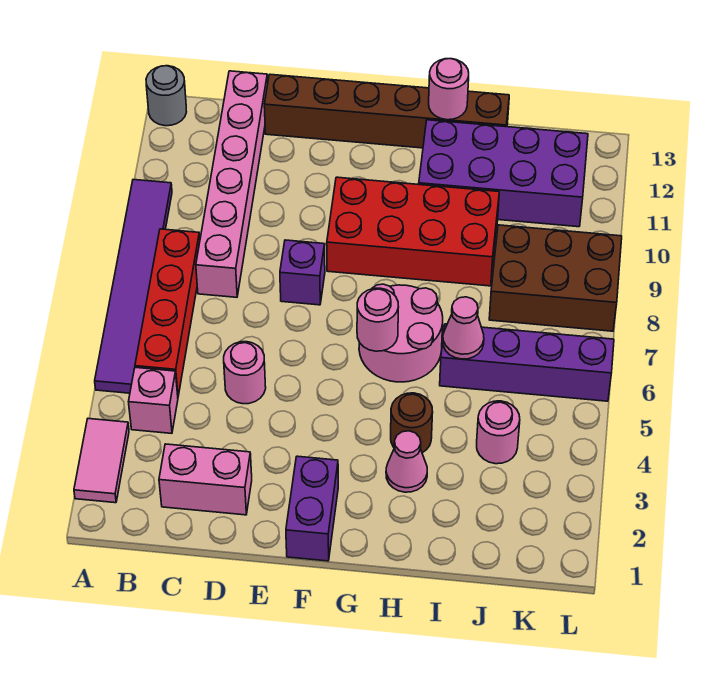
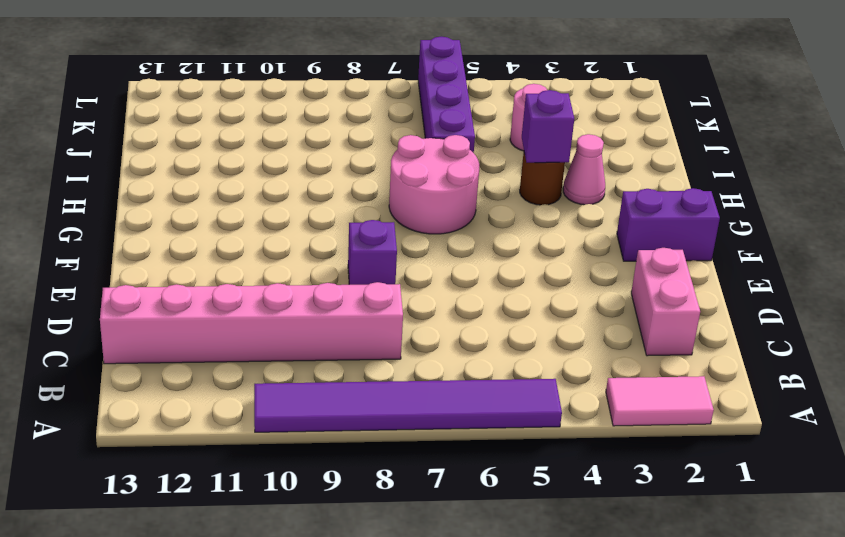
purple brick H4 level 2 -> none
none -> grey round brick A13 level 1
none -> pink brick B4 level 1
none -> red brick B5:B8 level 1

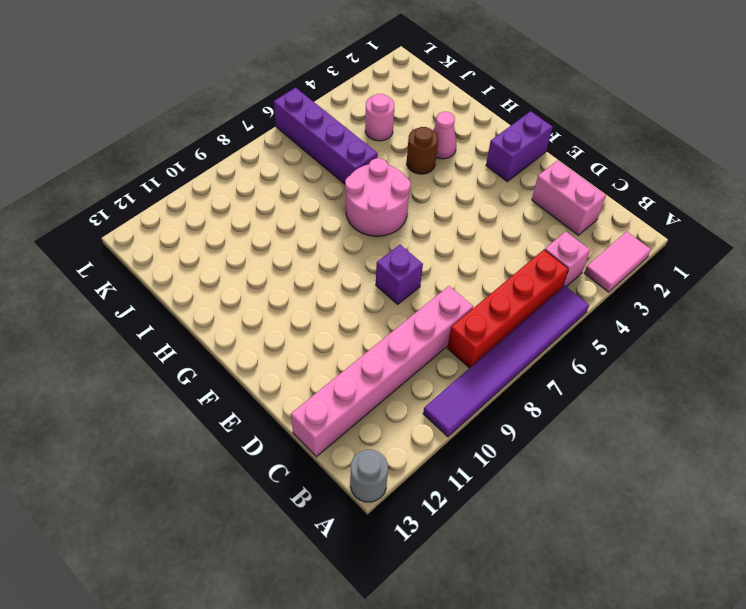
none -> pink round brick D5 level 1
none -> brown brick D13:I13 level 1
none -> red brick F9:I10 level 1

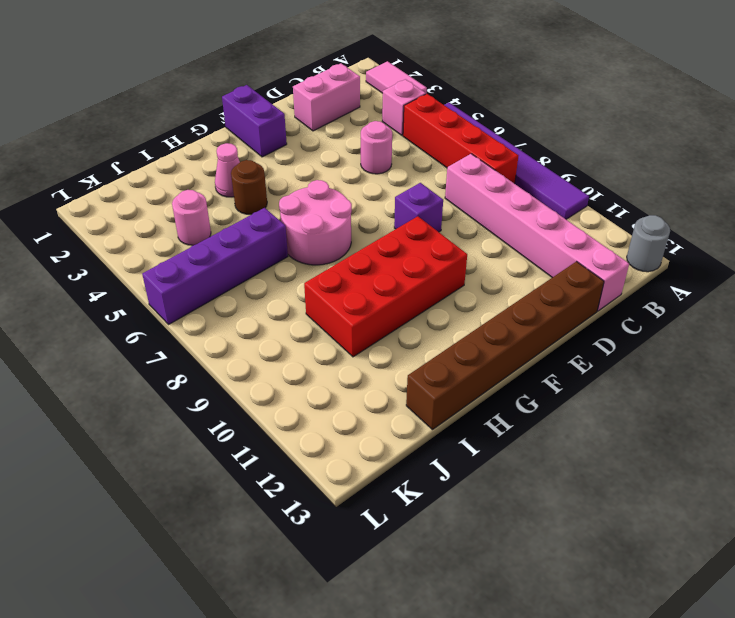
none -> purple brick H11:K12 level 1
none -> brown brick J8:L9 level 1
none -> pink round brick G6 level 2

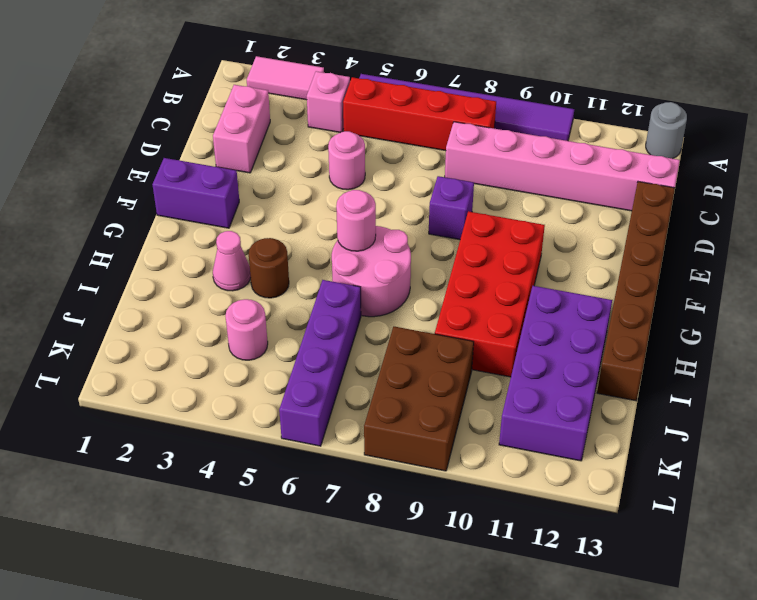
none -> pink round brick H13 level 2
none -> pink cone I6 level 2

